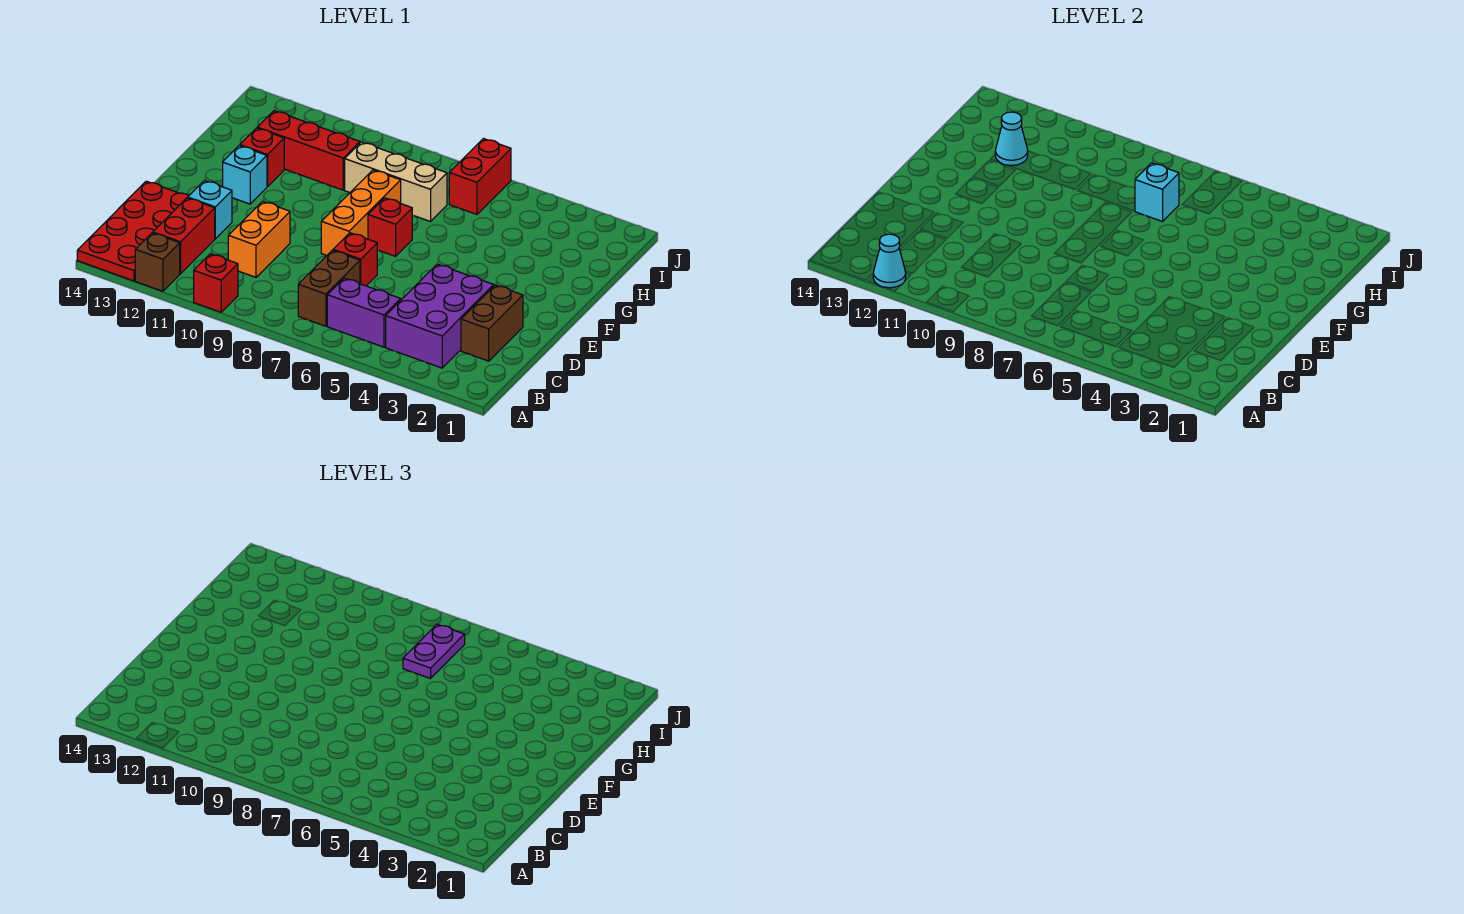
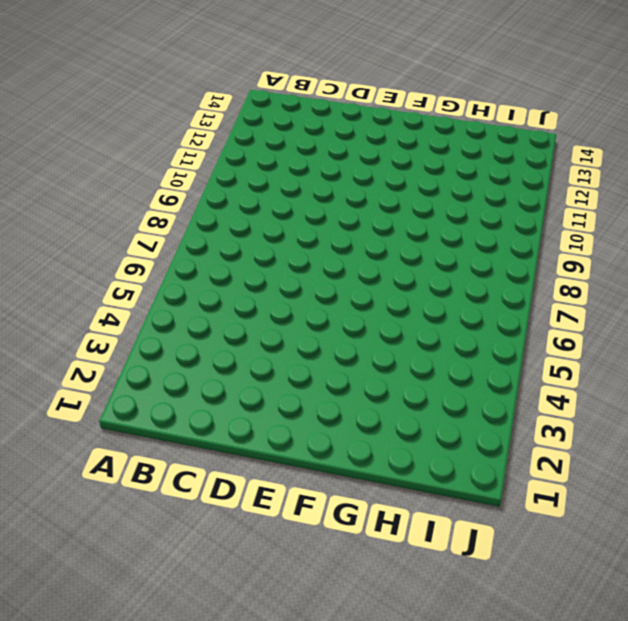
none -> red brick A10 level 1
none -> brown brick A12 level 1
none -> red plate A13:D14 level 1

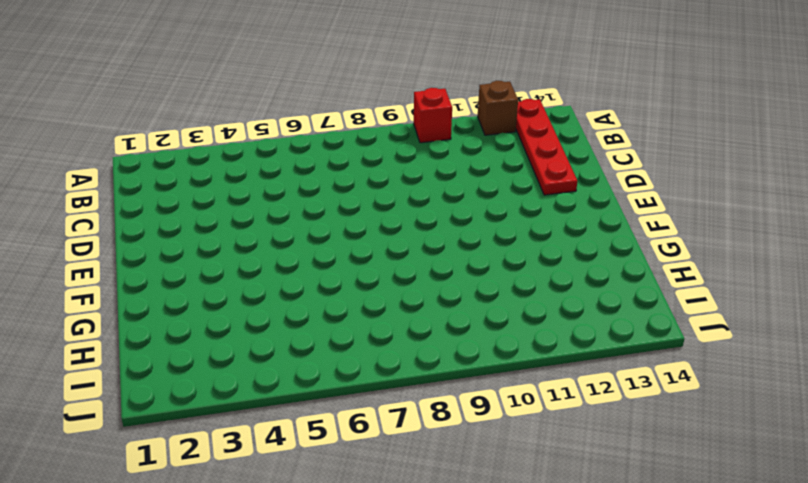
red plate A13:D13 level 1 -> red plate A13:D14 level 1
none -> purple brick B3:D4 level 1
none -> purple brick B5:B6 level 1
none -> brown brick B7:C7 level 1

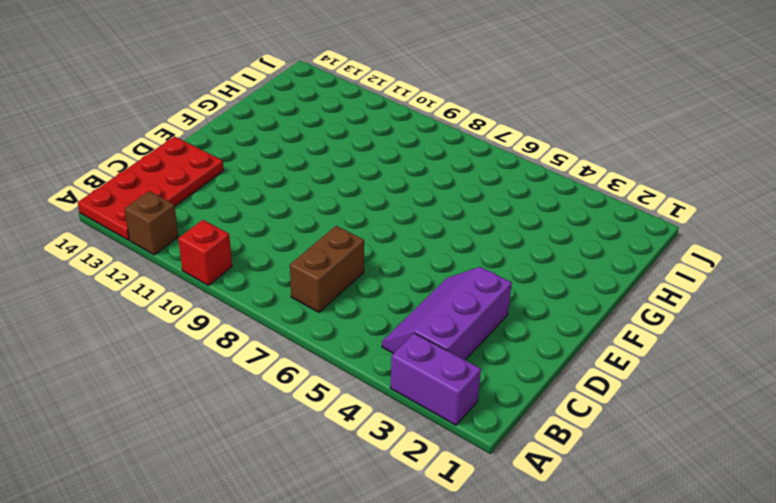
purple brick A2:A3 level 1 -> purple brick B5:B6 level 1
purple slope B3:D4 level 1 top 3 -> purple brick B3:D4 level 1
none -> red brick B12:C12 level 1
none -> brown brick C2:D2 level 1
none -> orange brick C10:D10 level 1

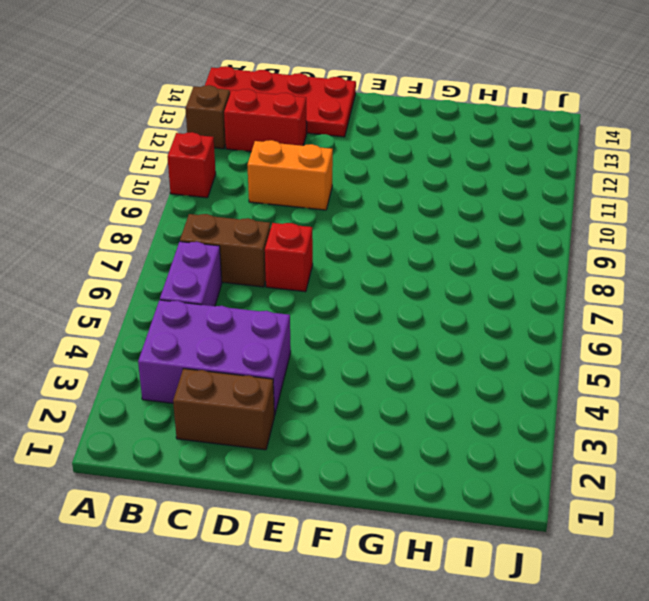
none -> cyan brick D12 level 1
none -> orange brick E8:G8 level 1
none -> red brick F7 level 1

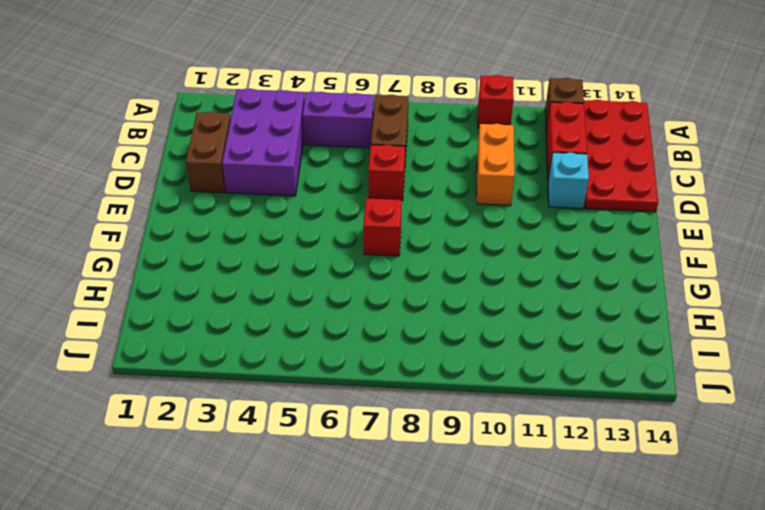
none -> orange brick E8:G8 level 1
none -> cyan brick F12 level 1
none -> red brick G12 level 1

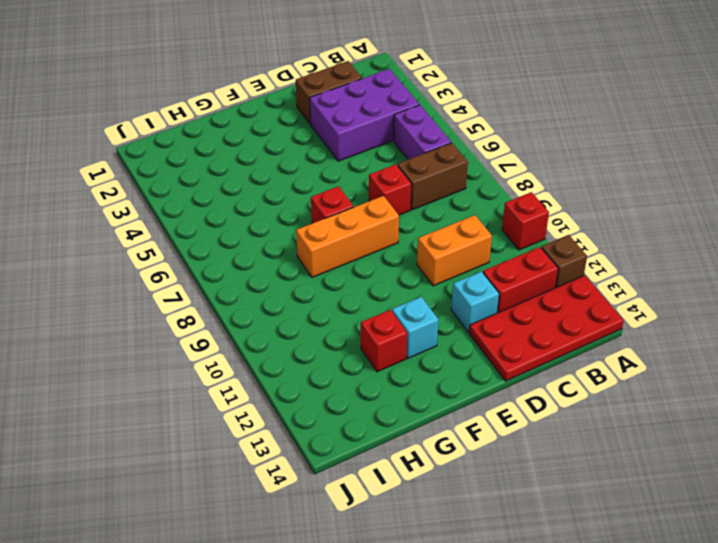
none -> tan brick H7:H9 level 1
none -> red brick H10:H12 level 1
none -> red brick I6:J6 level 1

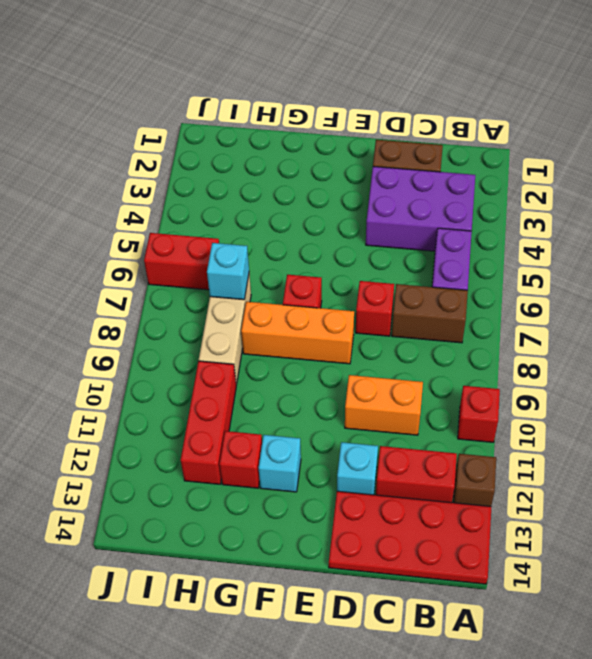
none -> cyan cone A12 level 2
none -> cyan cone H12 level 2
none -> purple plate H7:I7 level 3

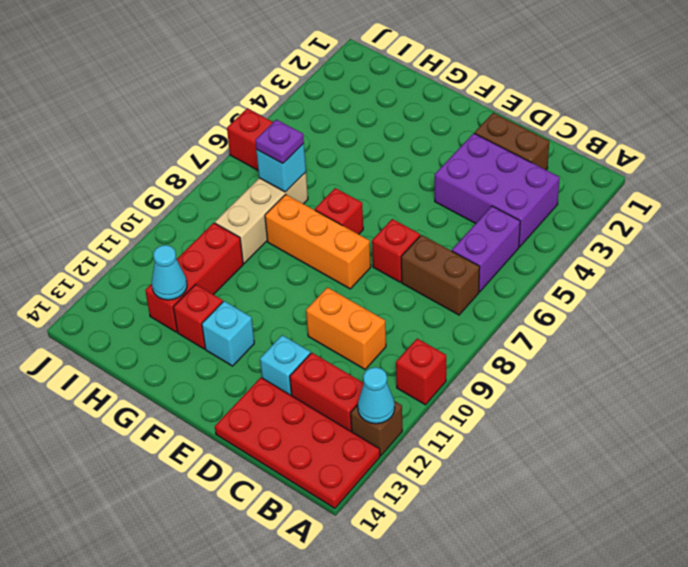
purple plate H7 level 3 -> purple plate H7:I7 level 3

